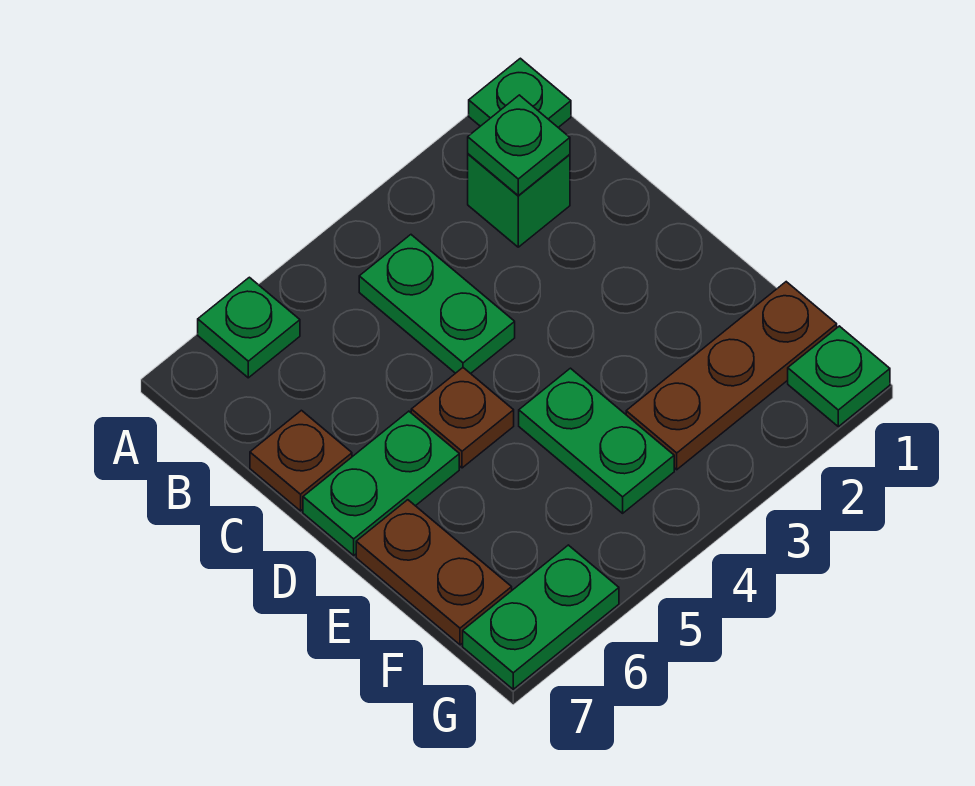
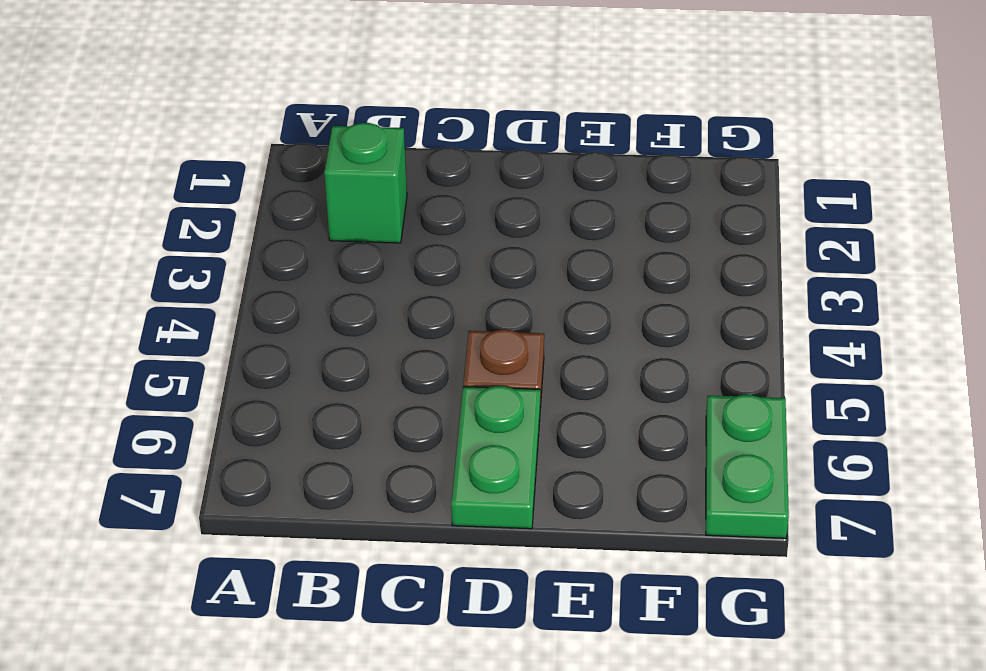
none -> green plate A1 level 1
none -> green plate A6 level 1
none -> green plate B4:C4 level 1

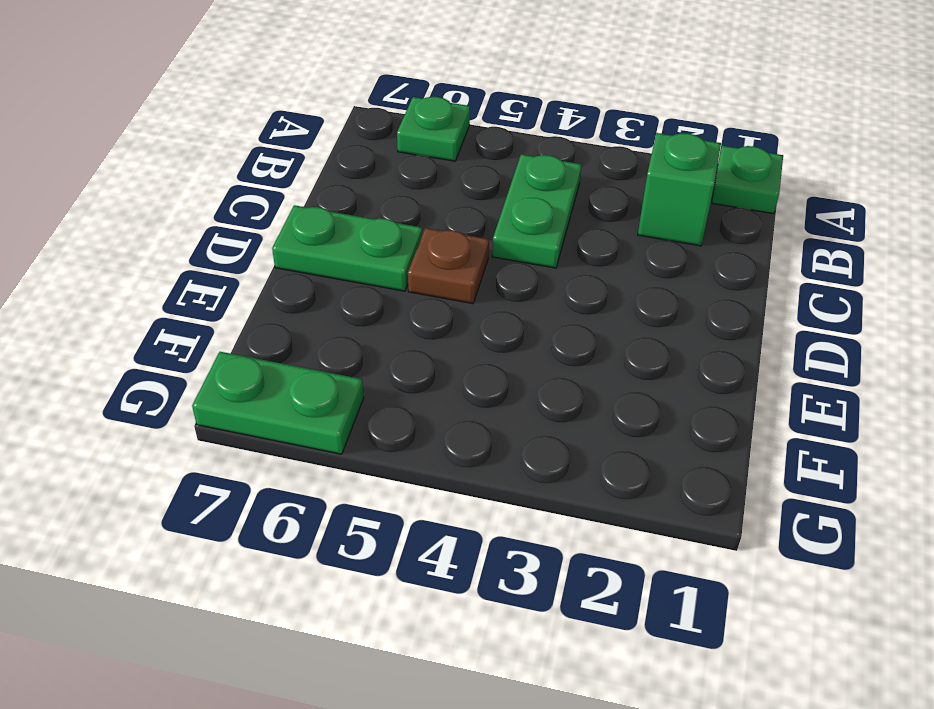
none -> brown plate C7 level 1
none -> green plate E4:F4 level 1
none -> brown plate E7:F7 level 1

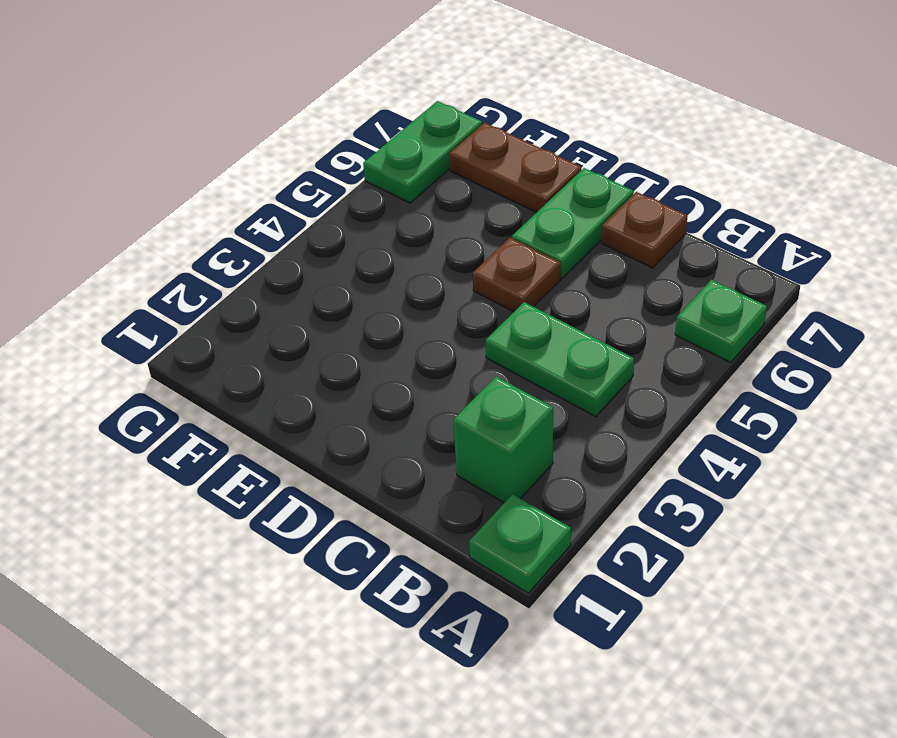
none -> green plate E4:F4 level 1
none -> brown plate F1:F3 level 1
none -> green plate G1 level 1

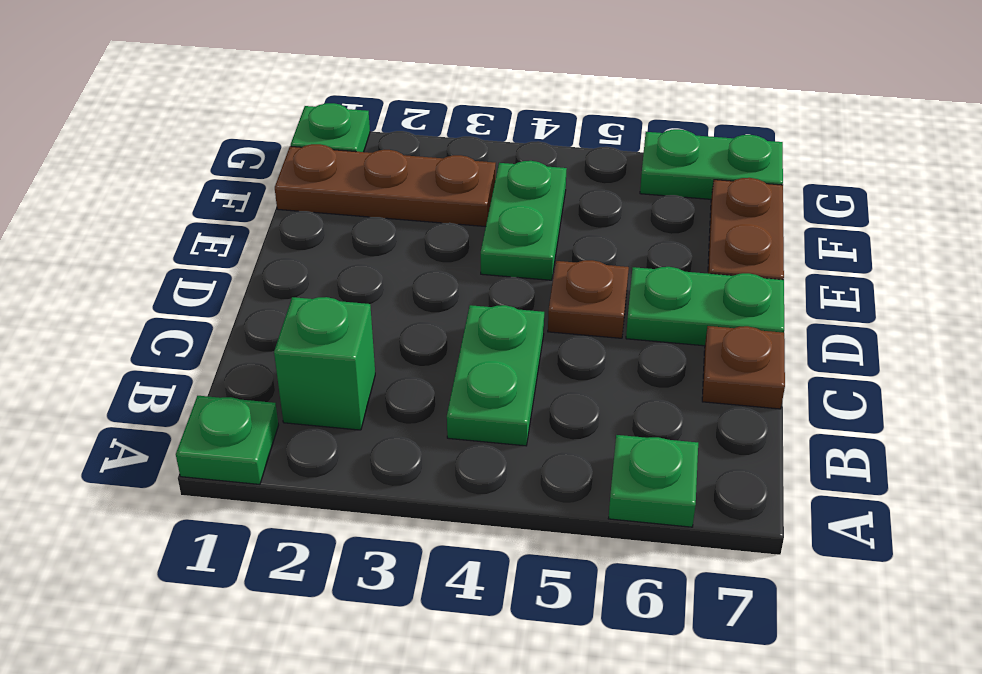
none -> green plate B2 level 2

